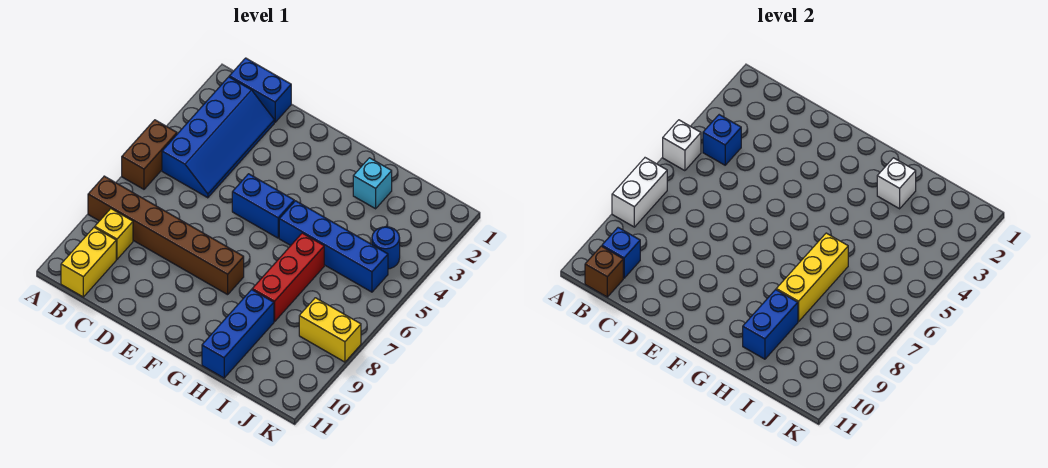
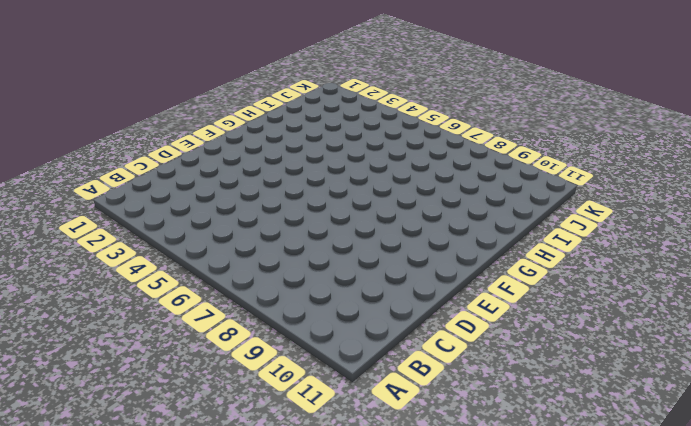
none -> brown brick A5:A6 level 1
none -> brown brick A8:F8 level 1
none -> blue brick B1:C1 level 1

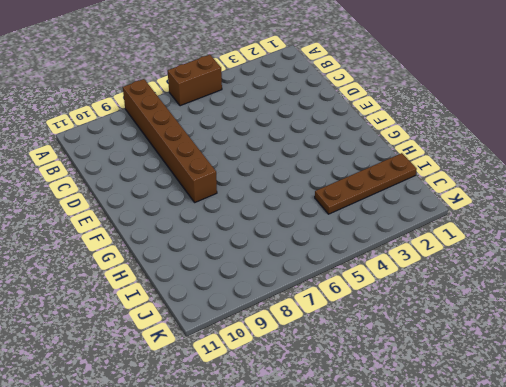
brown plate I1:I4 level 1 -> none
none -> blue brick B1:C1 level 1
none -> blue slope B2:C5 level 1 top B
none -> yellow brick B9 level 1

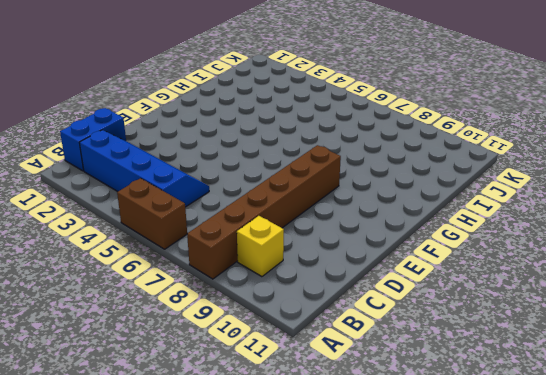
none -> yellow brick B10:B11 level 1
none -> blue brick E5:F5 level 1
none -> blue brick G5:J5 level 1

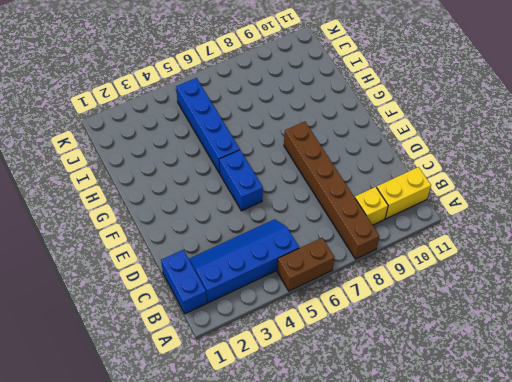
none -> cyan brick H2 level 1
none -> red brick H6:H8 level 1
none -> blue brick H9:H11 level 1

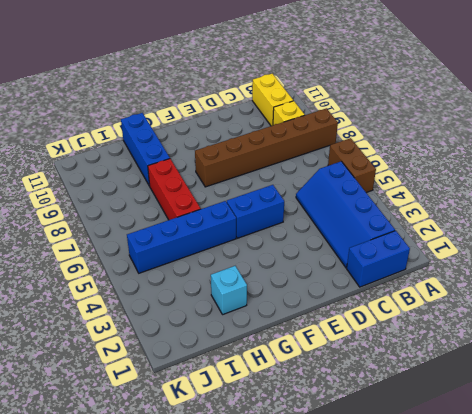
none -> blue round brick J4 level 1
none -> yellow brick J8:K8 level 1
none -> white brick A5 level 2

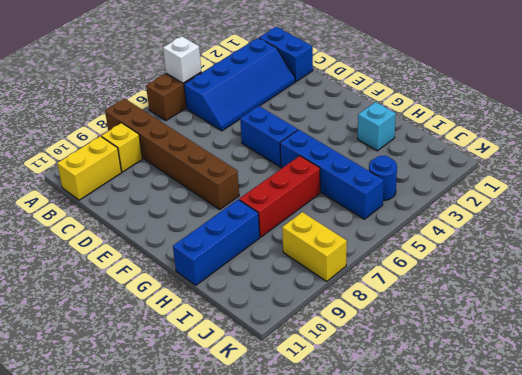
none -> white brick A7:A8 level 2
none -> blue brick B4 level 2
none -> blue brick B10 level 2

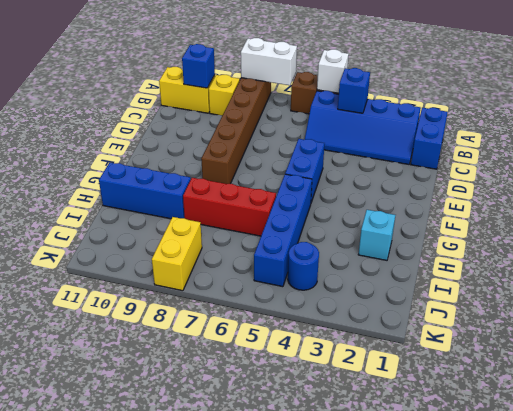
none -> brown brick B11 level 2
none -> white brick H2 level 2
none -> yellow brick H6:H8 level 2

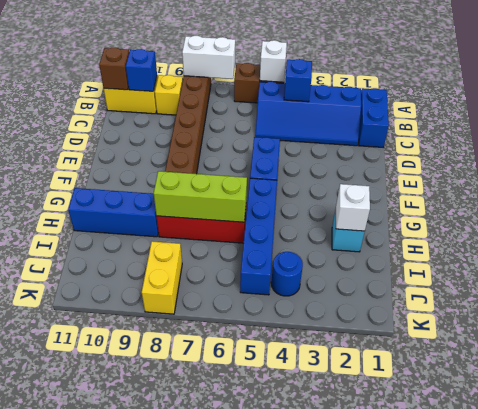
lime brick H6:H8 level 2 -> yellow brick H6:H8 level 2
none -> blue brick H9:H10 level 2

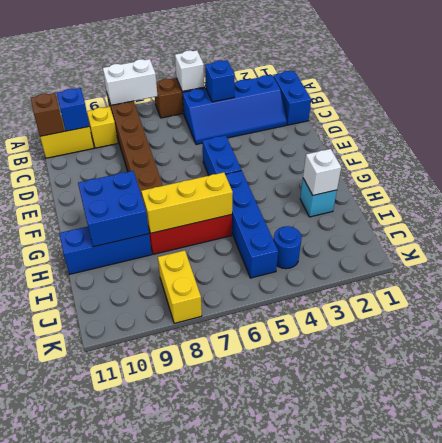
blue brick G9:H10 level 2 -> blue brick H9:H10 level 2

